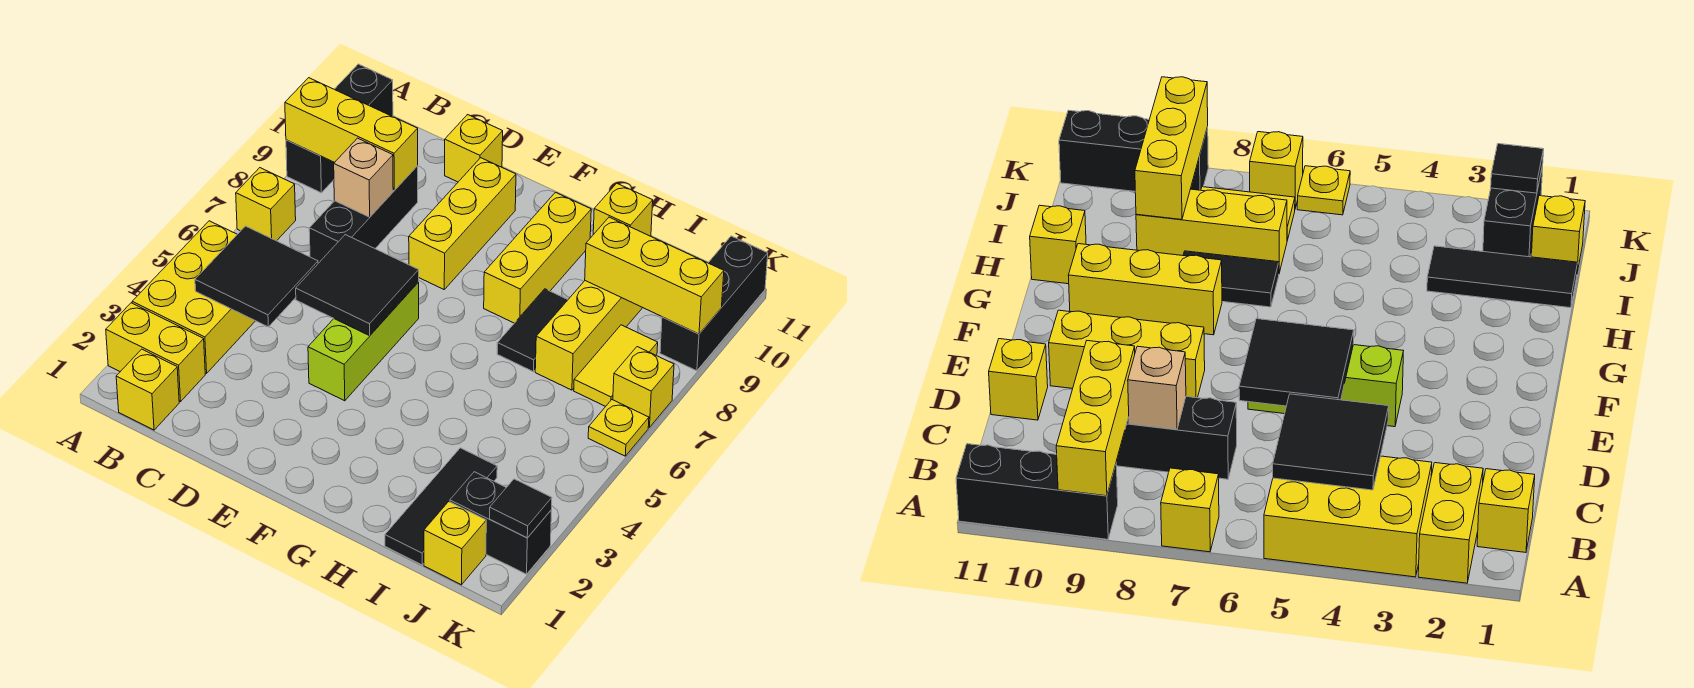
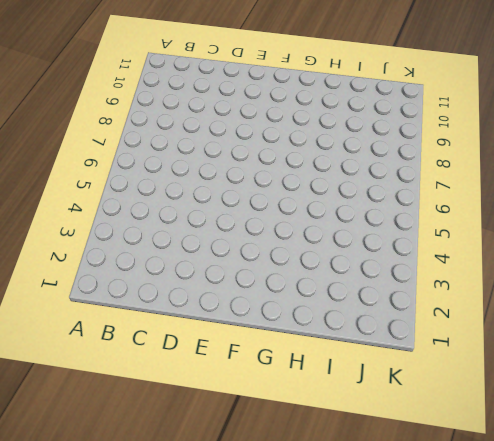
none -> yellow brick A2:B2 level 1
none -> yellow brick A3:B5 level 1
none -> yellow brick A7 level 1

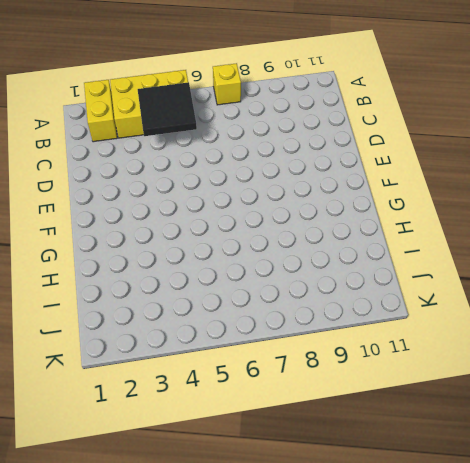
none -> black brick A9:A11 level 1
none -> yellow brick B1 level 1
none -> black brick C7:C9 level 1

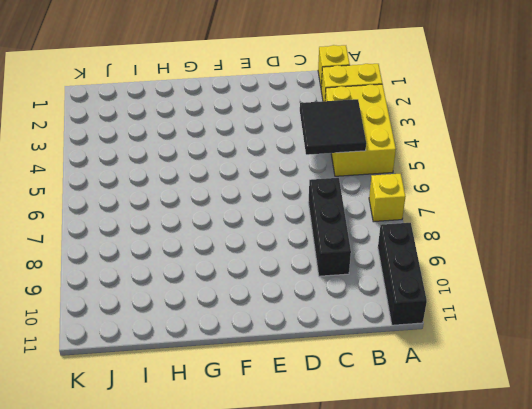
none -> yellow brick D11 level 1
none -> lime brick E4:E6 level 1
none -> yellow brick E8:E10 level 1

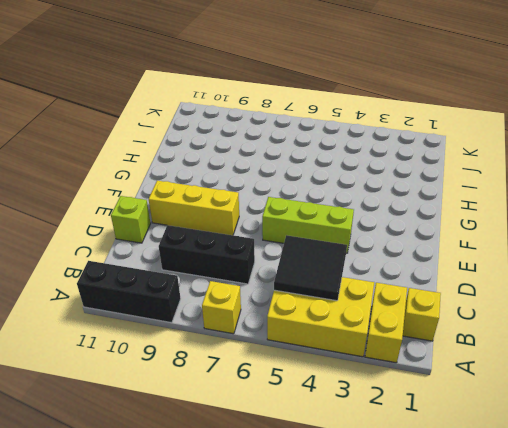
lime brick D11 level 1 -> yellow brick D11 level 1
none -> yellow brick G8:G10 level 1
none -> black tile H7:H8 level 1
none -> yellow brick H11 level 1

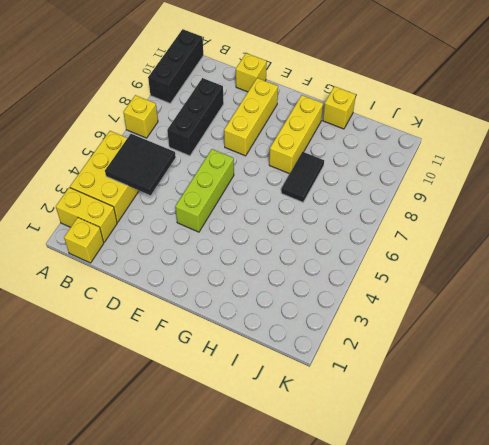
none -> black tile I1:I3 level 1
none -> yellow brick I7:I9 level 1
none -> yellow brick J1 level 1

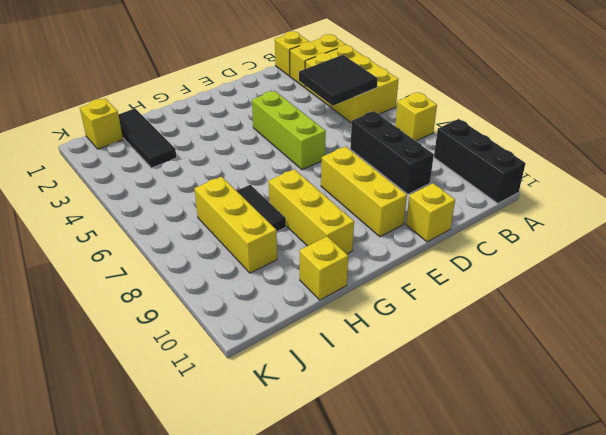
none -> black brick J2:K2 level 1
none -> yellow tile J7:J8 level 1
none -> yellow plate K6 level 1

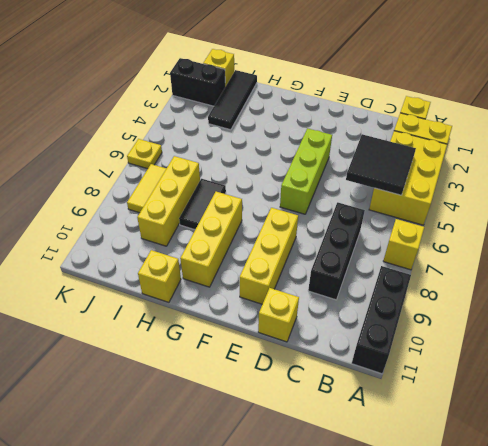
none -> yellow brick K7 level 1
none -> black brick K9:K11 level 1
none -> yellow brick A9:C9 level 2

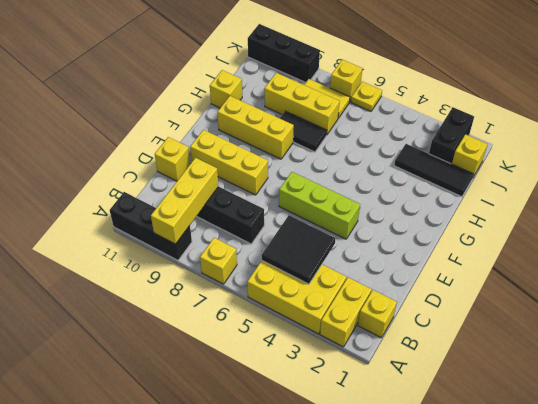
none -> tan brick C8 level 2
none -> black tile D5:E6 level 2
none -> yellow brick I9:K9 level 2

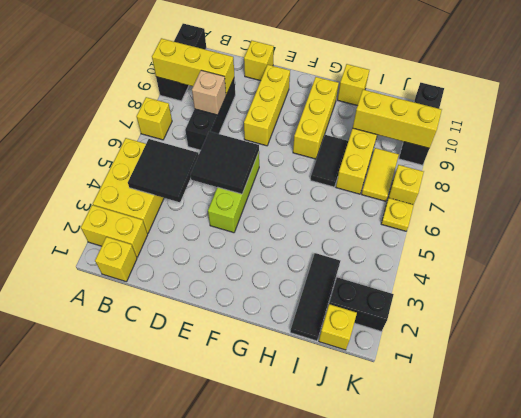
none -> black tile K2 level 2

